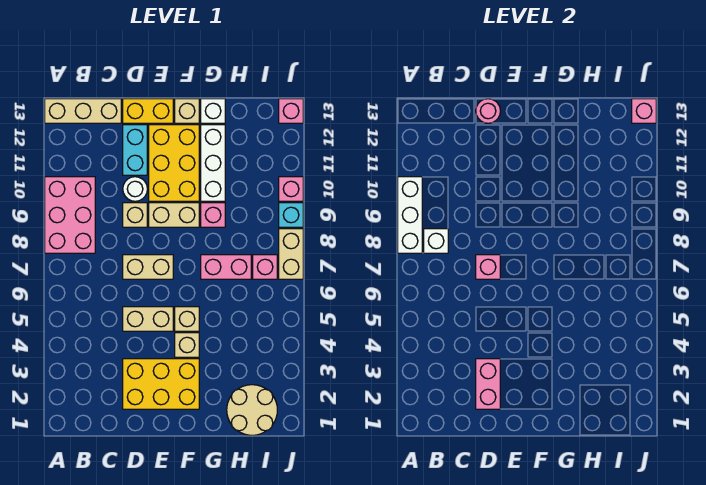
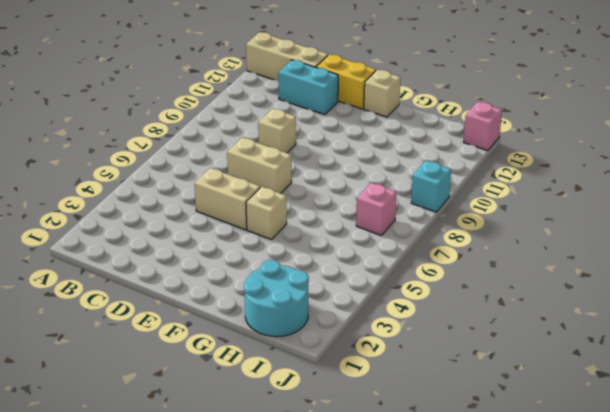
cyan brick C12:D12 level 1 -> cyan brick D11:D12 level 1
cyan round brick H1:I2 level 1 -> tan round brick H1:I2 level 1
none -> pink brick A8:B10 level 1
none -> yellow brick D2:F3 level 1
none -> white round brick D10 level 1
none -> tan brick E9:F9 level 1

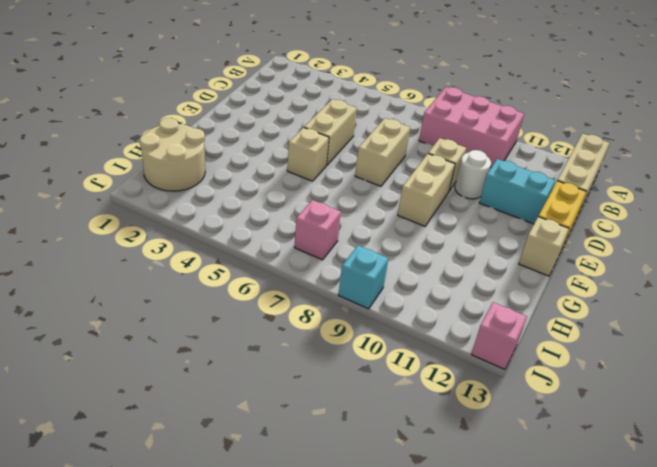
none -> yellow brick D2:F3 level 1
none -> yellow brick E10:F12 level 1
none -> tan brick F4 level 1
none -> pink brick G7:H7 level 1

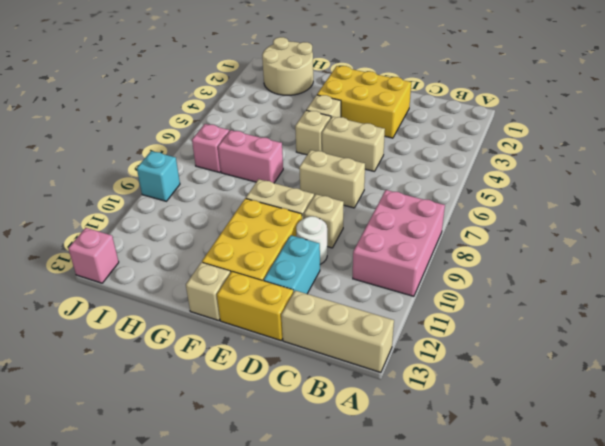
none -> pink brick G9 level 1
none -> white brick G10:G12 level 1
none -> white brick G13 level 1
none -> tan brick J7:J8 level 1

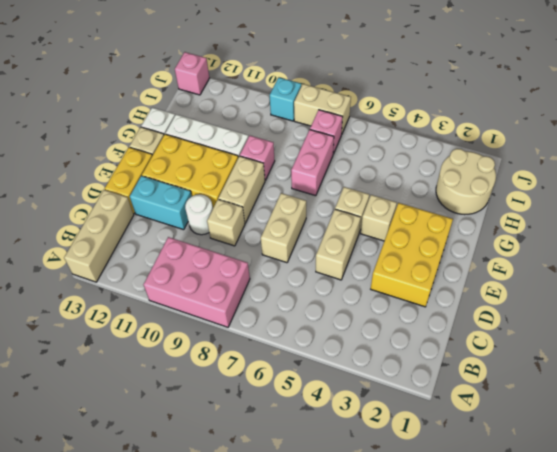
none -> pink brick J10 level 1
none -> white brick A8:A10 level 2
none -> white brick B8 level 2
none -> pink brick D2:D3 level 2

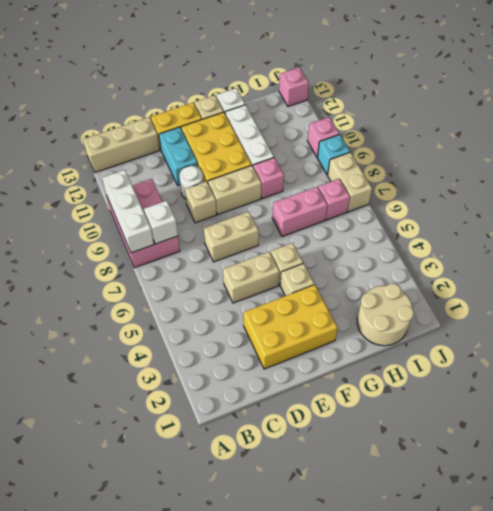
none -> pink brick D2:D3 level 2
none -> pink brick D7 level 2
none -> pink round brick D13 level 2
none -> pink brick J13 level 2

